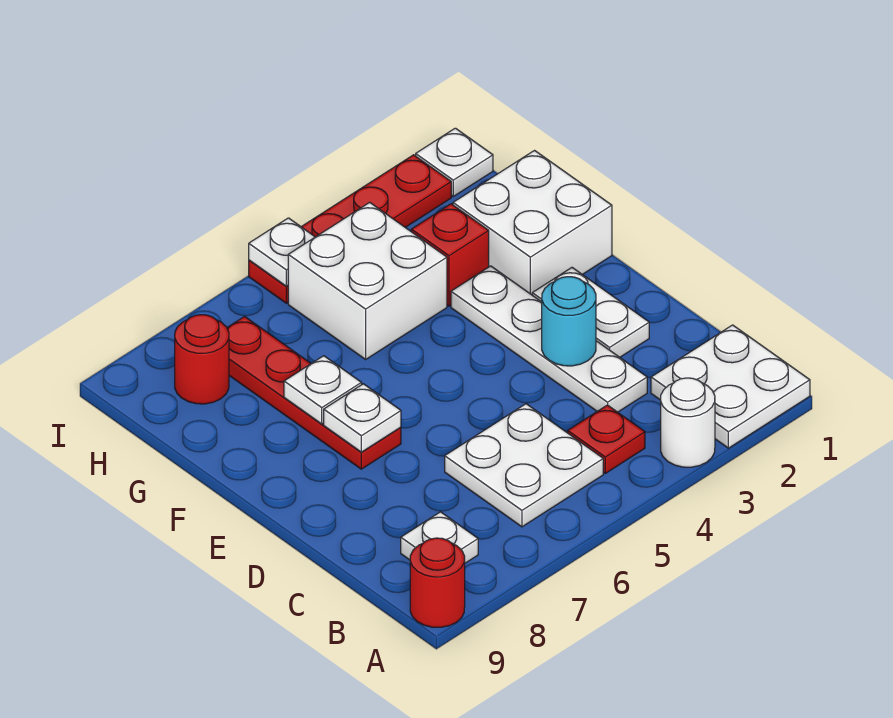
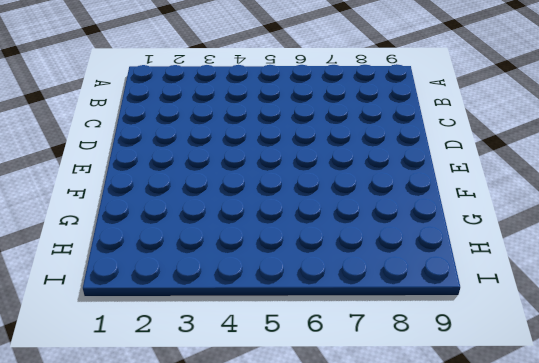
none -> white plate A1:B2 level 1
none -> white round brick A3 level 1
none -> red round brick A9 level 1

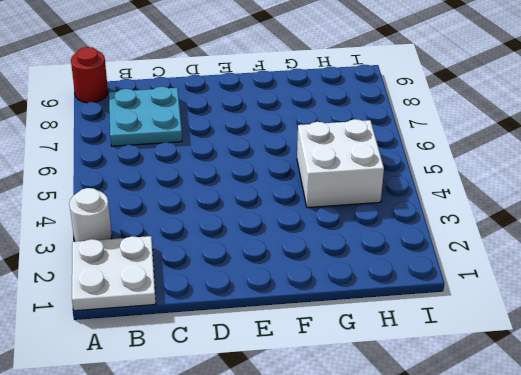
cyan plate B7:C8 level 1 -> white plate B8 level 1
none -> red plate B4 level 1
none -> white plate B5:C6 level 1
none -> white plate C3:F3 level 1

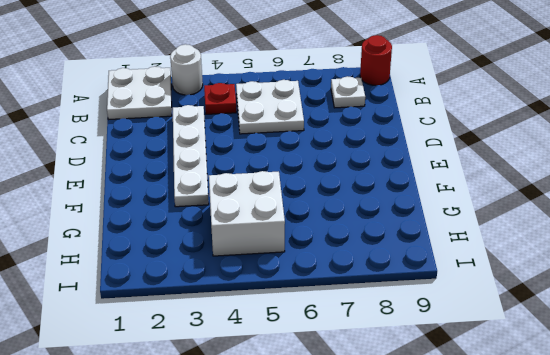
none -> white plate D2:E2 level 1
none -> red plate E7:H7 level 1
none -> white brick F1:G2 level 1

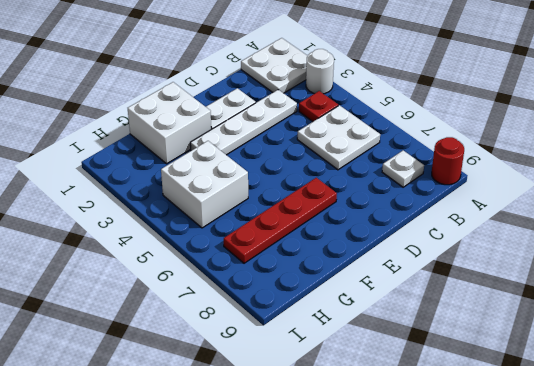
none -> red brick G3 level 1
none -> red round brick H8 level 1
none -> white plate I1 level 1

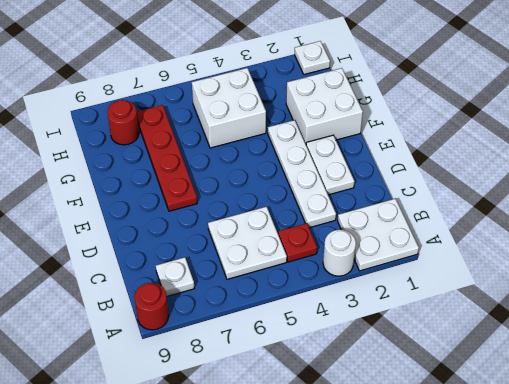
none -> red brick G3 level 1
none -> red plate I2:I5 level 1
none -> cyan round brick D3 level 2

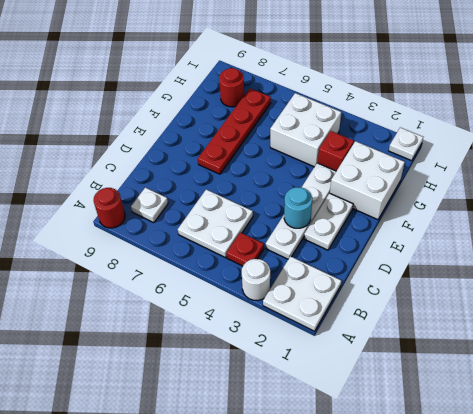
none -> red plate I2:I5 level 1
none -> white plate E7 level 2
none -> white plate F7 level 2

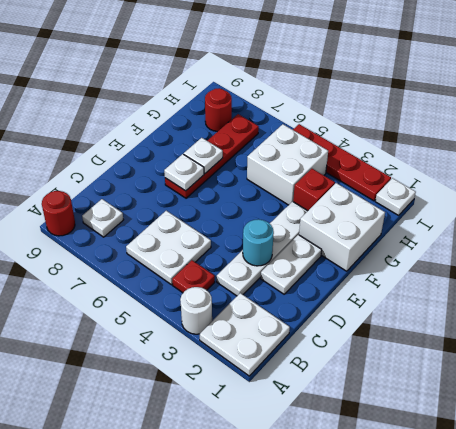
none -> white plate I5 level 2

